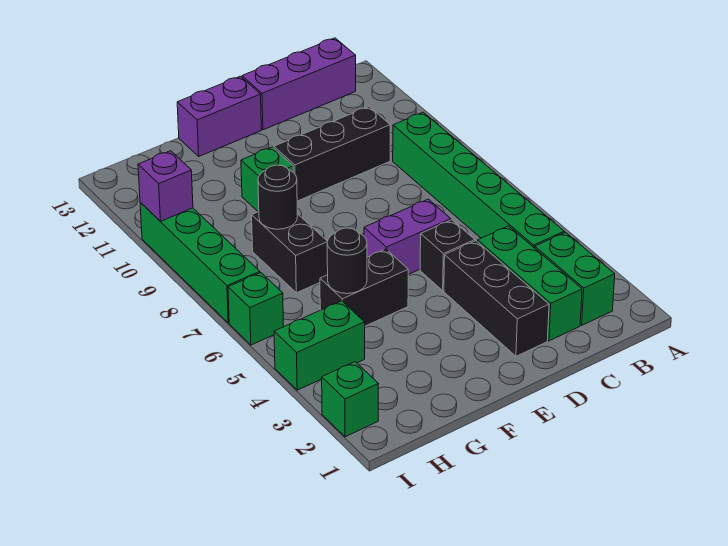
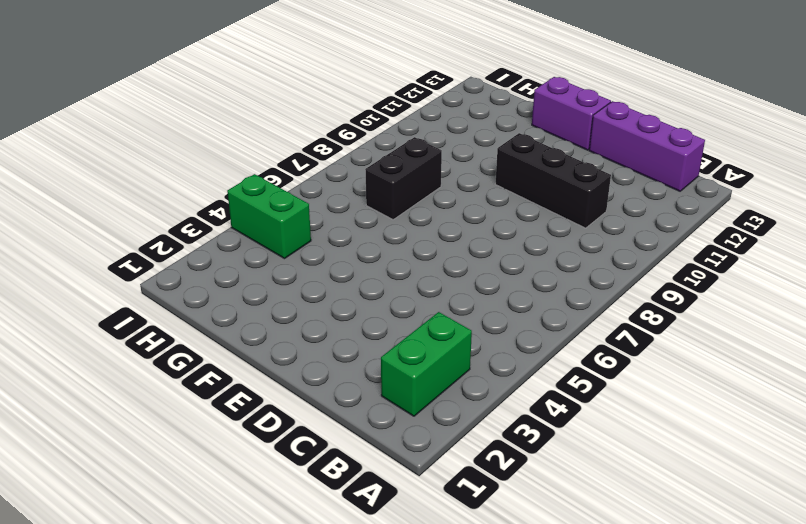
none -> green brick B4:B9 level 1
none -> green brick C2:C4 level 1
none -> black brick D2:D4 level 1

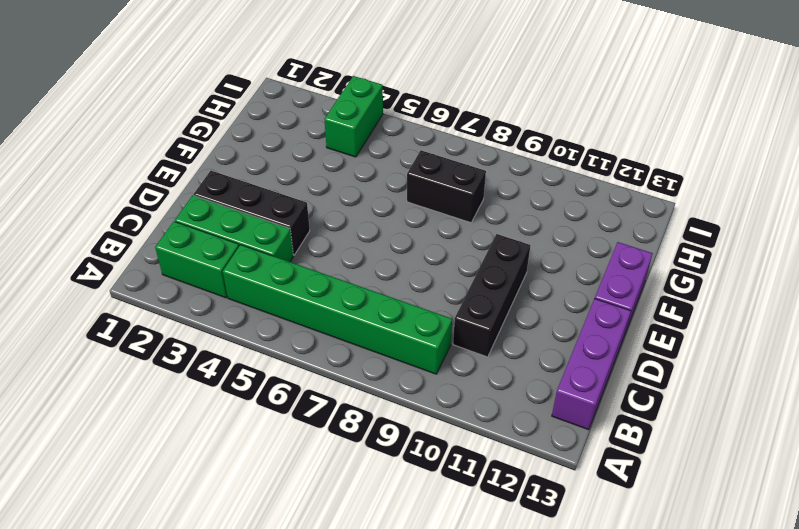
none -> black brick D5 level 1
none -> purple brick D6:E6 level 1
none -> black brick F5:G5 level 1

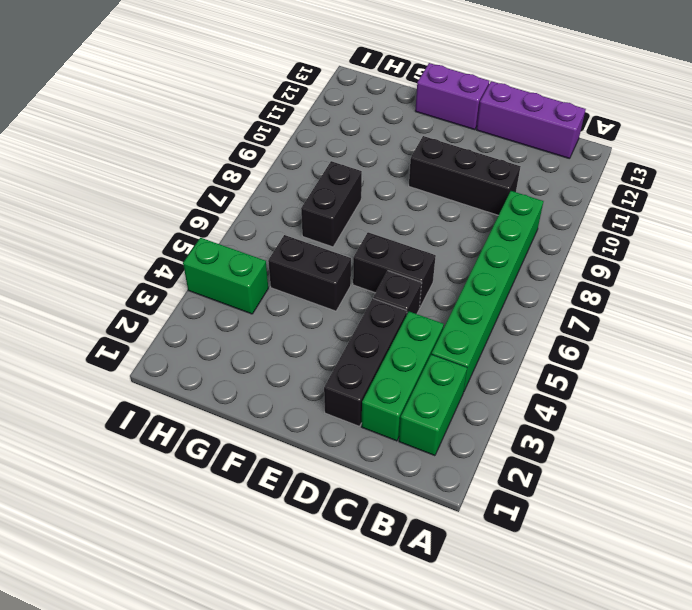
black brick D6:E6 level 1 -> purple brick D6:E6 level 1
none -> green brick F10 level 1
none -> green brick I2 level 1
none -> green brick I6 level 1

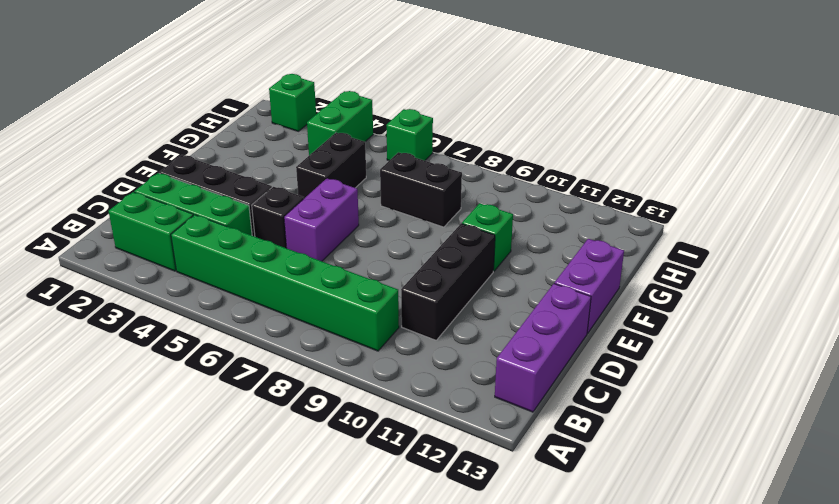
none -> green brick I7:I10 level 1
none -> black round brick G5 level 2
none -> black round brick G8 level 2

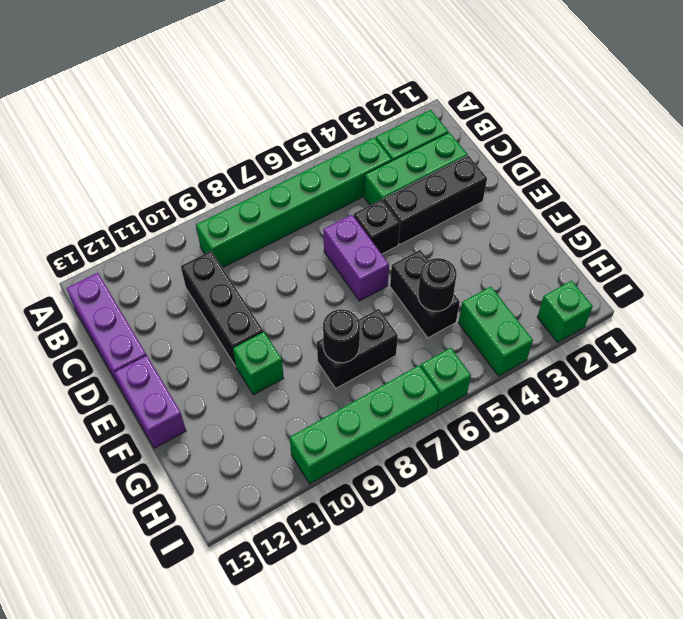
none -> purple brick I10 level 2

